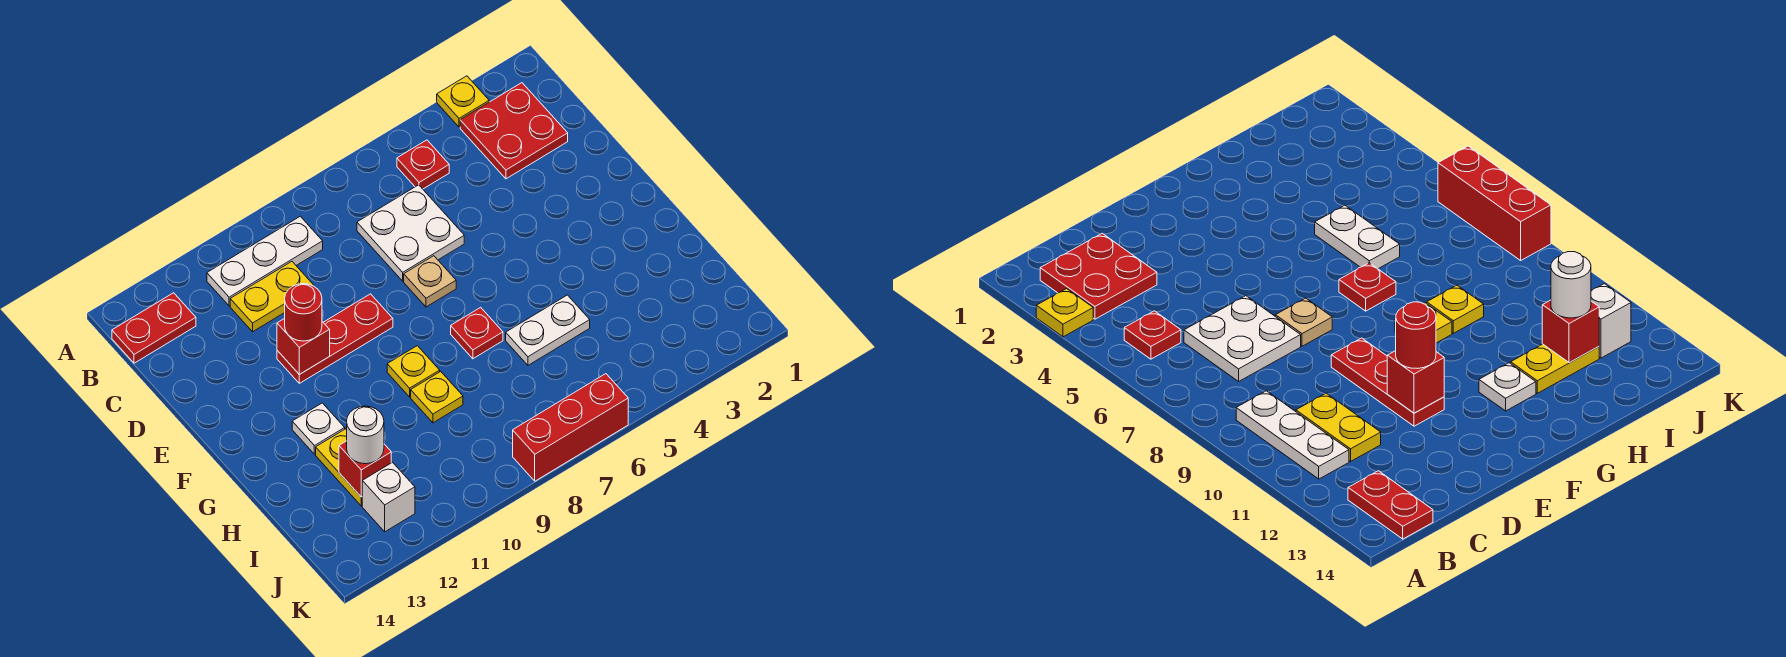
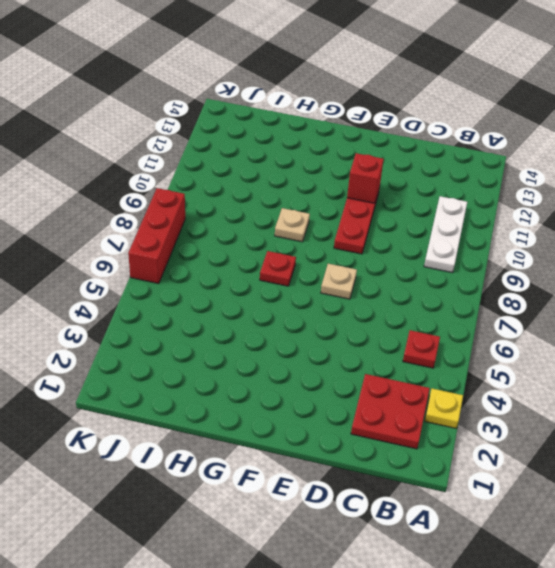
tan plate G9 level 1 -> yellow plate G9 level 1
none -> red plate B13:B14 level 1
none -> white plate C6:D7 level 1
none -> yellow plate C10:C11 level 1

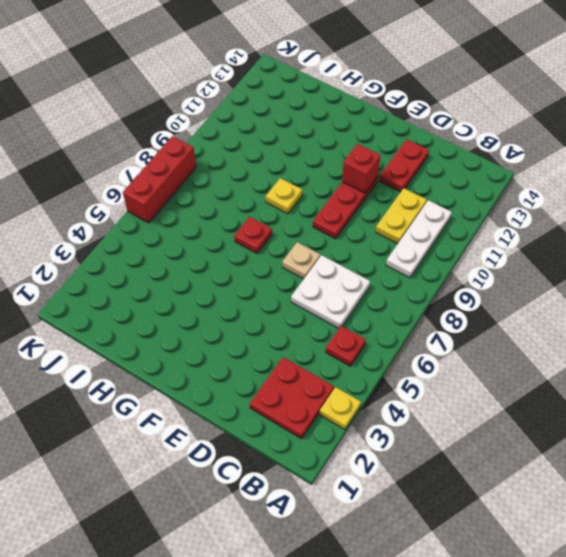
red plate D12:D13 level 1 -> red plate B13:B14 level 1
none -> white plate G12 level 1
none -> white plate H5:H6 level 1
none -> yellow plate H9 level 1

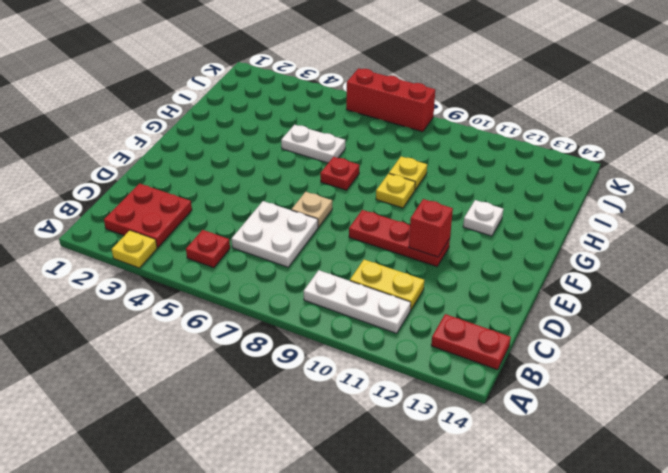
none -> yellow plate H12:I12 level 1
none -> white brick J12 level 1
none -> red brick I12 level 2

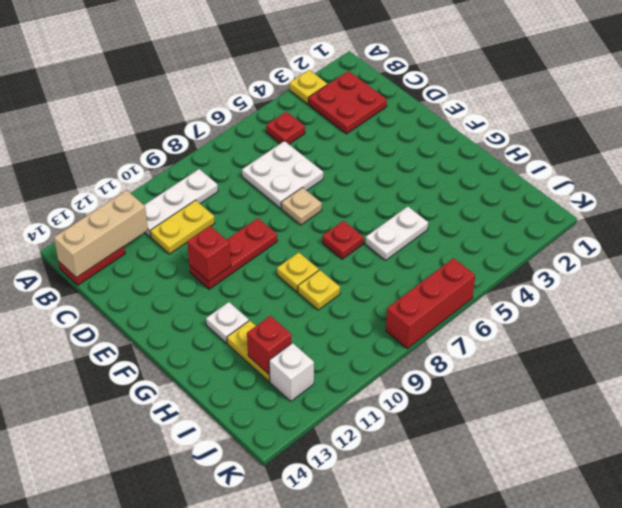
tan brick B12:B14 level 2 -> none
none -> red round brick E11 level 3
none -> white round brick I12 level 3

